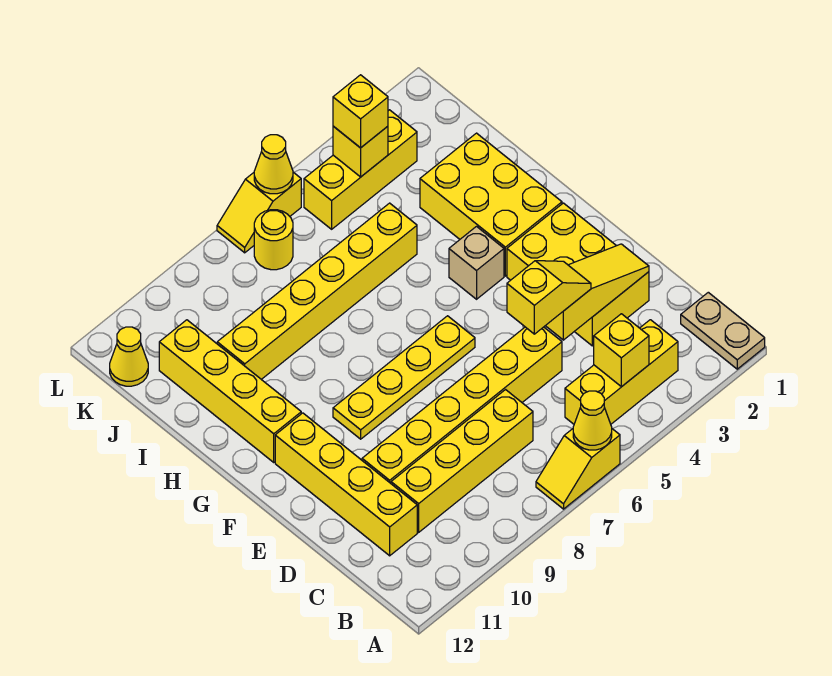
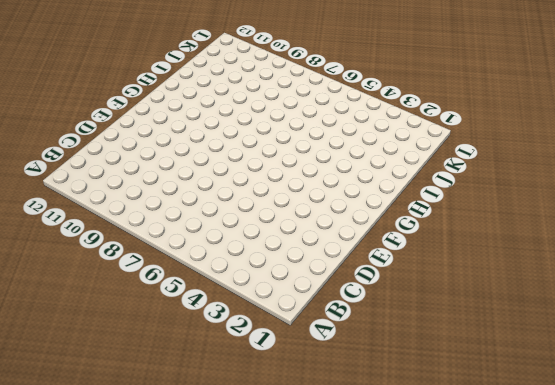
none -> tan plate A1:B1 level 1
none -> yellow slope A6:A7 level 1 top 6
none -> yellow brick B3:B5 level 1

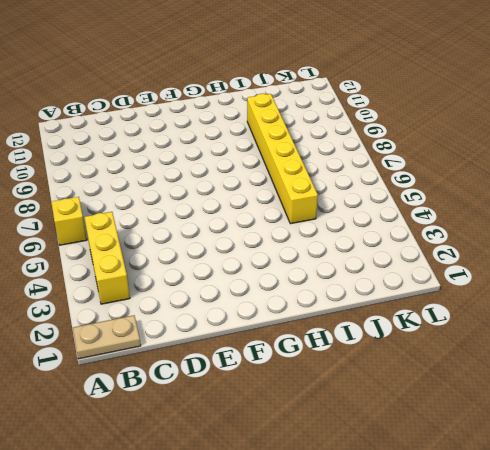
none -> yellow brick C7:C10 level 1
none -> yellow brick C11:F11 level 1
none -> yellow brick D2:F3 level 1

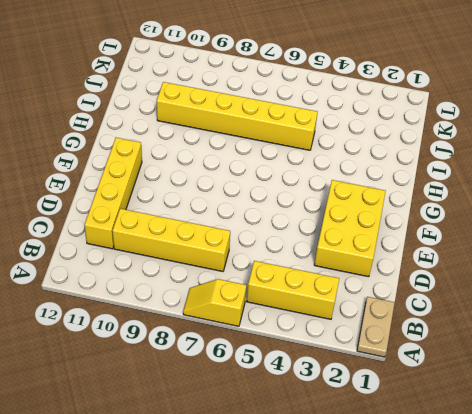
none -> yellow brick D5:D10 level 1
none -> yellow plate F6:F9 level 1
none -> yellow brick G2:I3 level 1

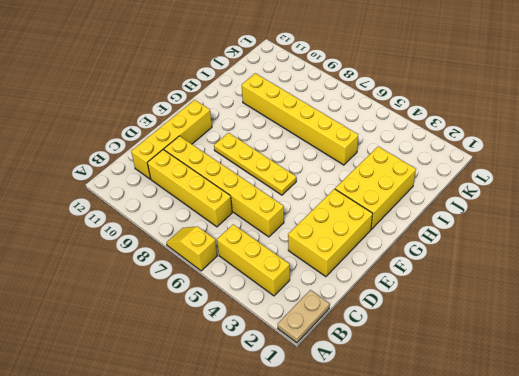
none -> tan brick G4 level 1
none -> yellow brick G11:J11 level 1
none -> yellow brick K3:K5 level 1

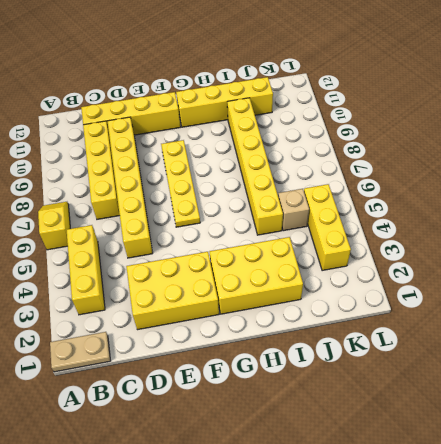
tan brick J5 level 1 -> tan brick G4 level 1
none -> yellow round brick K7 level 1
none -> yellow cone K12 level 1
none -> yellow slope L6:L7 level 1 top 6

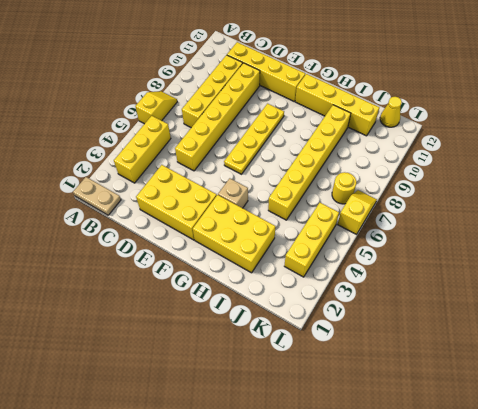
none -> yellow cone A6 level 2
none -> yellow brick B4 level 2
none -> yellow slope D2:D4 level 2 top 4

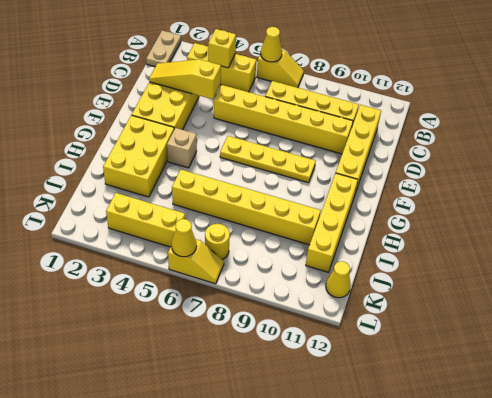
none -> yellow brick K4 level 2
none -> yellow slope D4:D5 level 3 top 5
none -> yellow brick K4 level 3

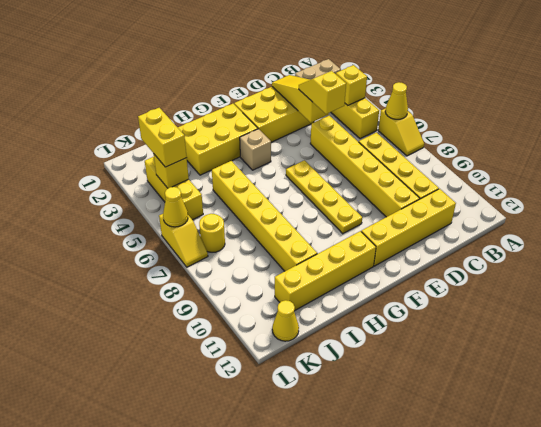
yellow brick K3:K4 level 3 -> yellow brick K4 level 3

